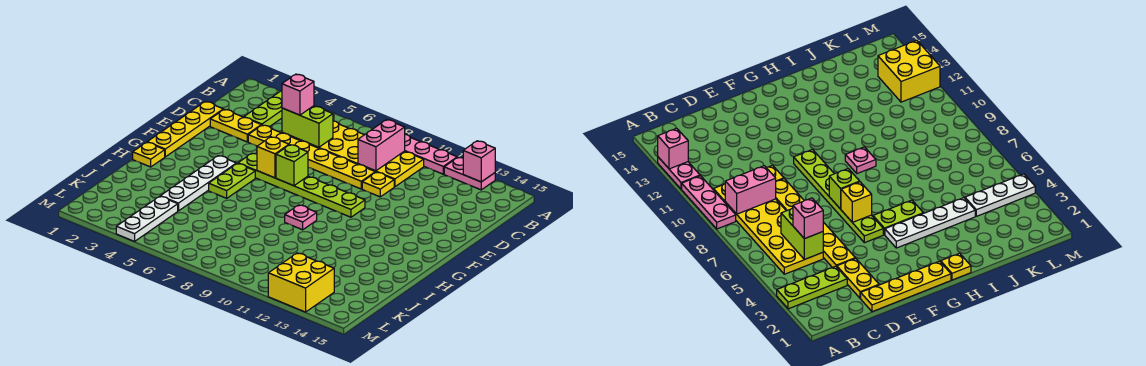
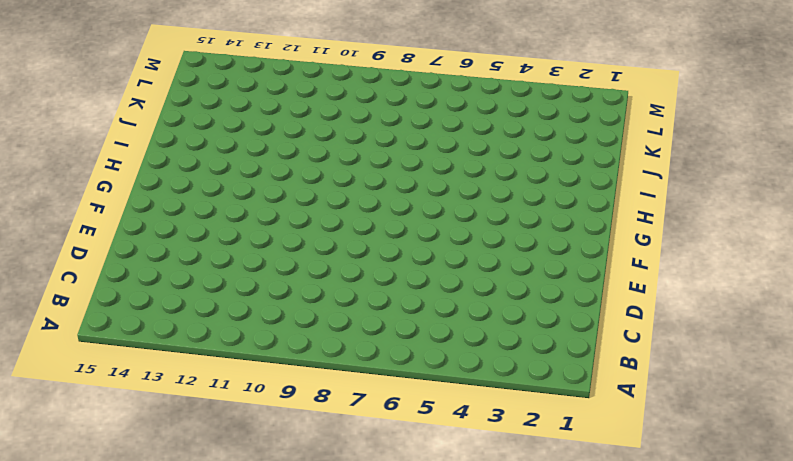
none -> lime plate A3:C3 level 1
none -> pink plate A9:A11 level 1
none -> pink plate A12:A13 level 1

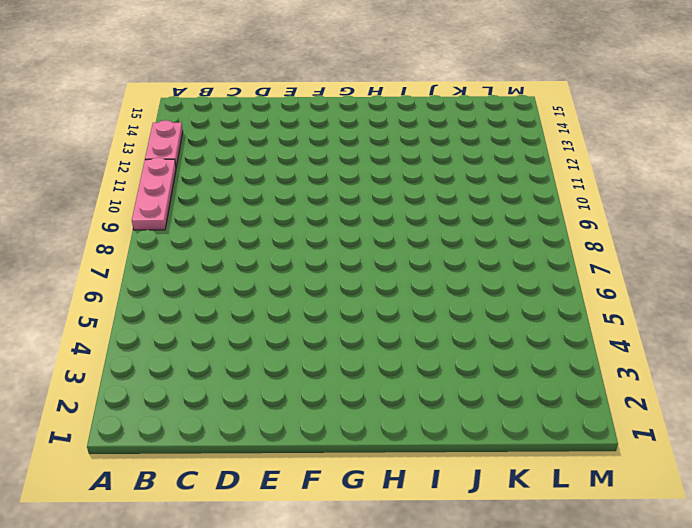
none -> lime plate A3:C3 level 1
none -> yellow plate B5:C10 level 1
none -> yellow plate D1:G1 level 1

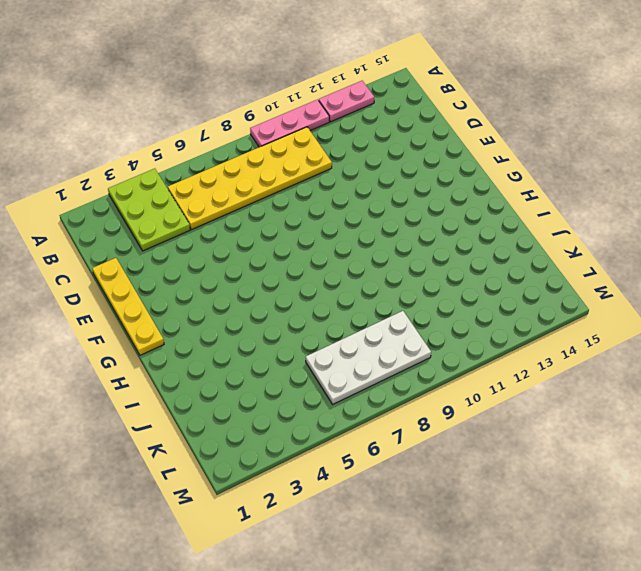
lime plate A3:C4 level 1 -> lime plate A3:C3 level 1
white plate K6:L9 level 1 -> none
none -> yellow plate D2:D3 level 1
none -> yellow plate D4:D9 level 1
none -> yellow plate D10 level 1

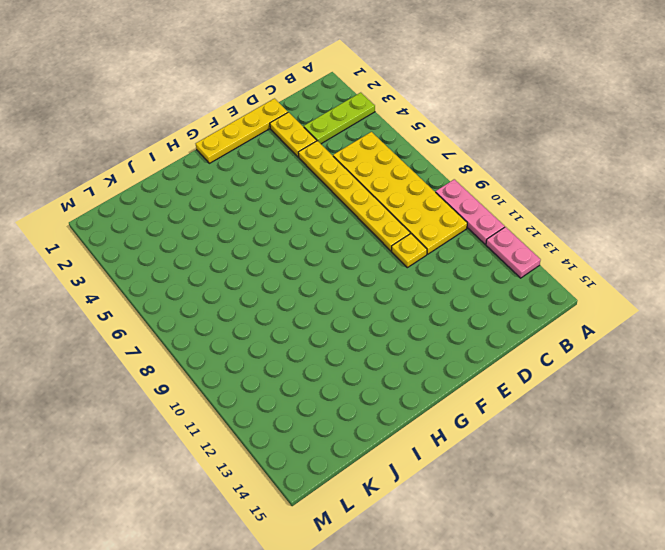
none -> lime plate F5:F10 level 1
none -> white plate G4:J4 level 1
none -> lime plate G5:H5 level 1

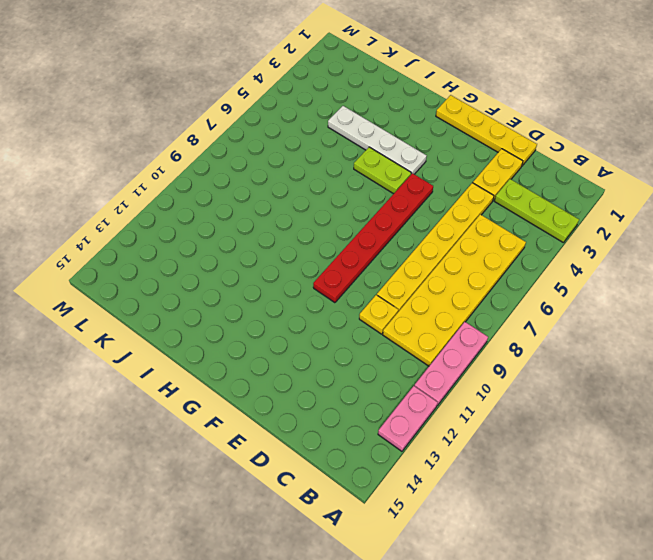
red plate F5:F10 level 1 -> lime plate F5:F10 level 1
none -> yellow plate H1 level 1
none -> pink plate H9 level 1
none -> white plate K4:M4 level 1

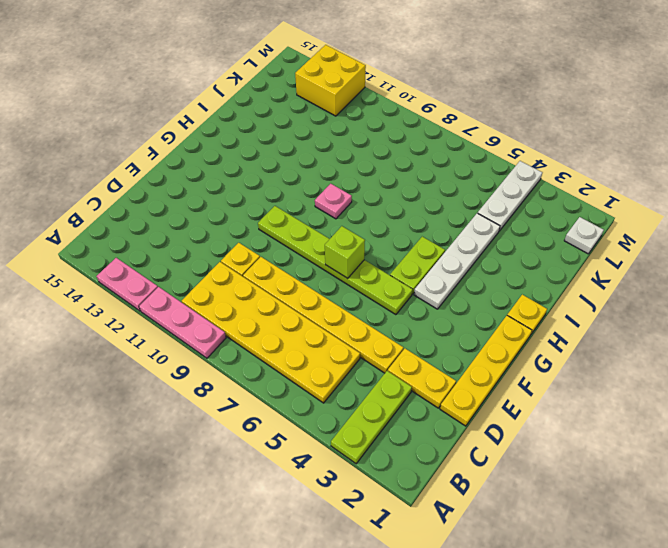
white plate L1 level 1 -> none
none -> pink brick A13 level 2
none -> pink brick B9:C9 level 2
none -> lime brick C5:C6 level 2

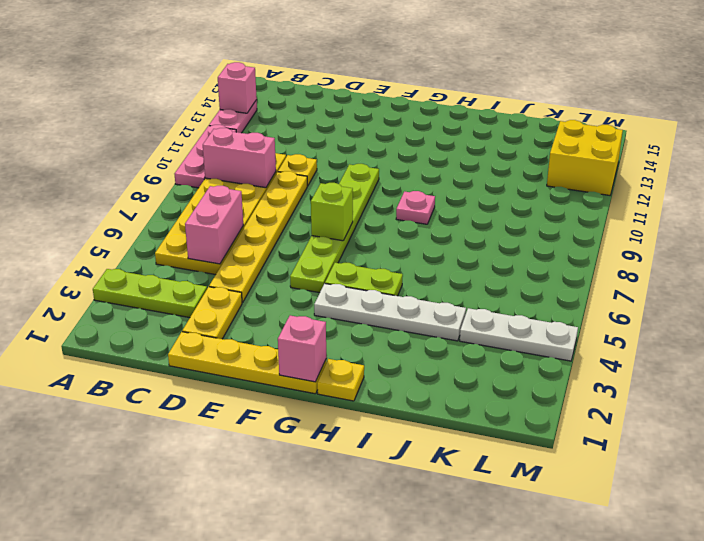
pink brick C5:C6 level 2 -> lime brick C5:C6 level 2
pink brick G1 level 2 -> pink brick C5 level 3
none -> yellow brick F6 level 2

